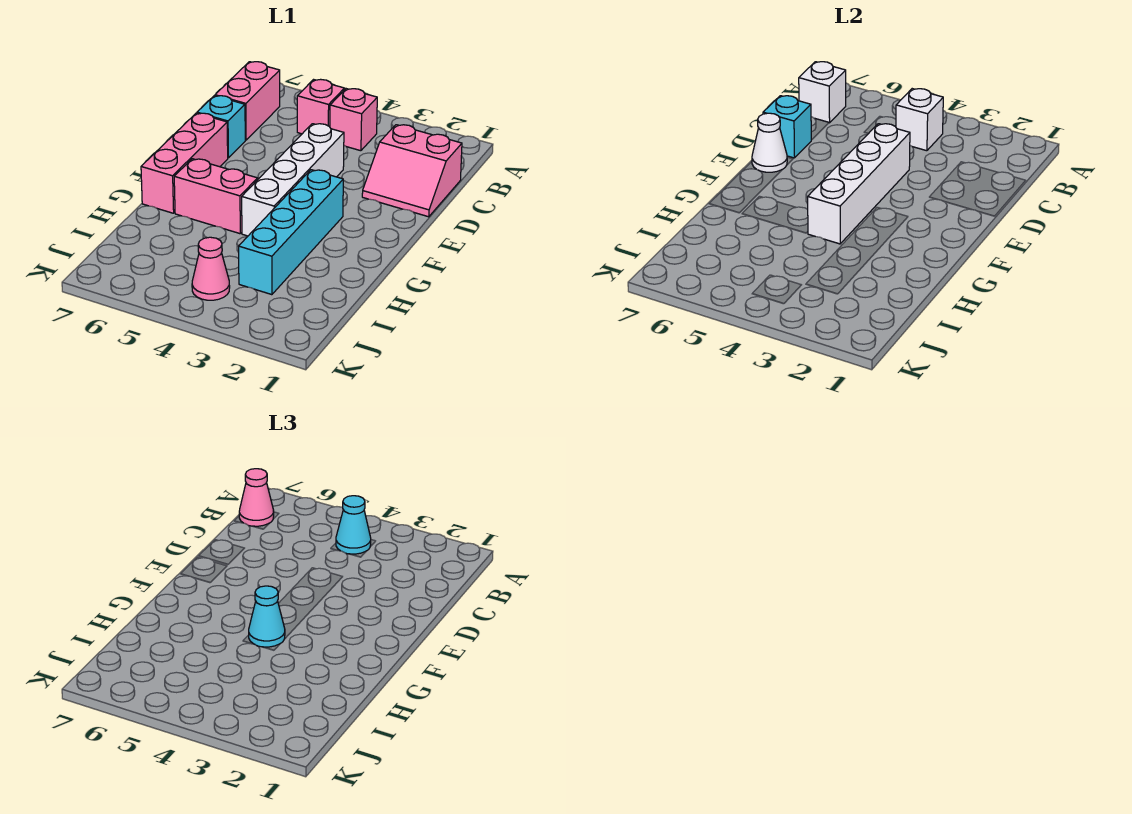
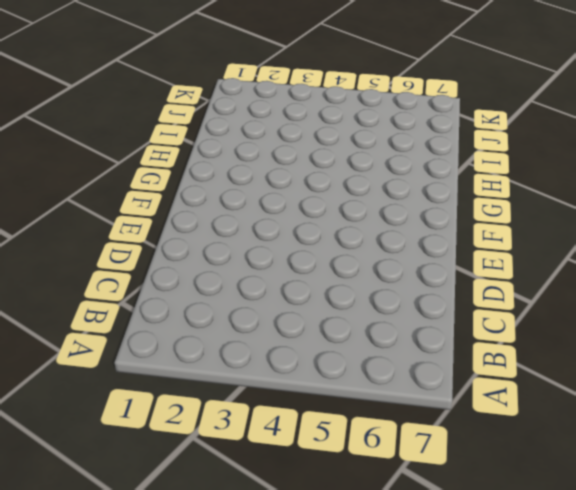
none -> pink brick B4 level 1
none -> pink brick B5 level 1
none -> pink brick B7:C7 level 1

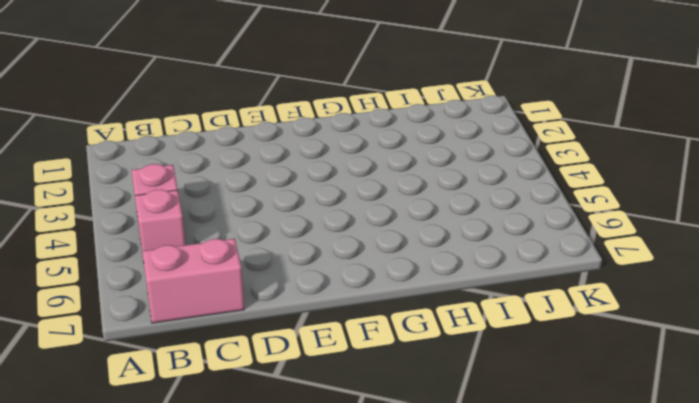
none -> pink slope C1:D2 level 1 top C
none -> white brick D4:G4 level 1
none -> cyan brick D7 level 1

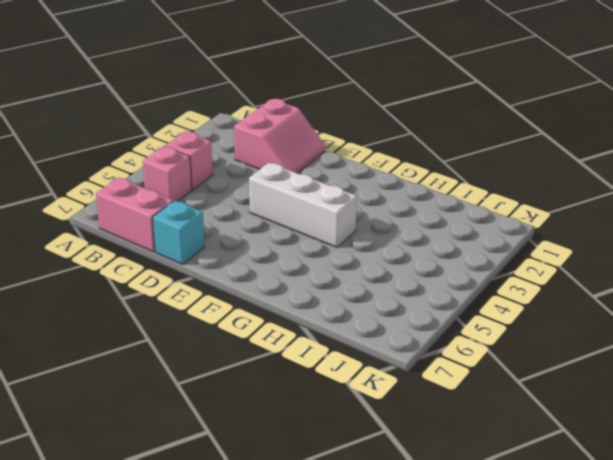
white brick E4:G4 level 1 -> white brick D4:G4 level 1
none -> pink brick E7:G7 level 1
none -> cyan brick F3:I3 level 1
none -> pink brick G5:G6 level 1

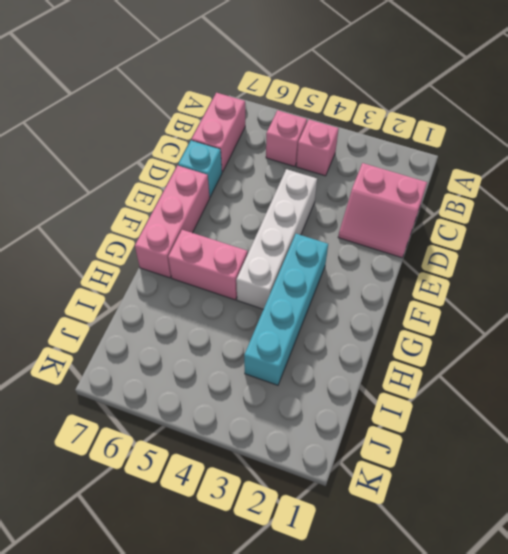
none -> pink cone J4 level 1
none -> white brick B4 level 2
none -> white brick B7 level 2

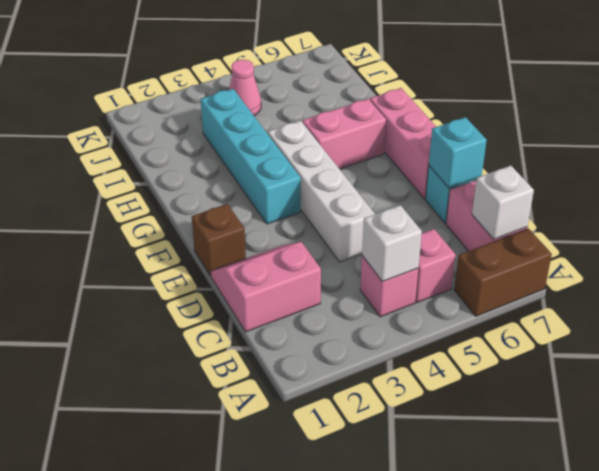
brown brick A6:A7 level 1 -> none
brown brick E1 level 1 -> none
none -> white brick D4:G4 level 2
none -> white cone E7 level 2
none -> cyan cone B4 level 3

